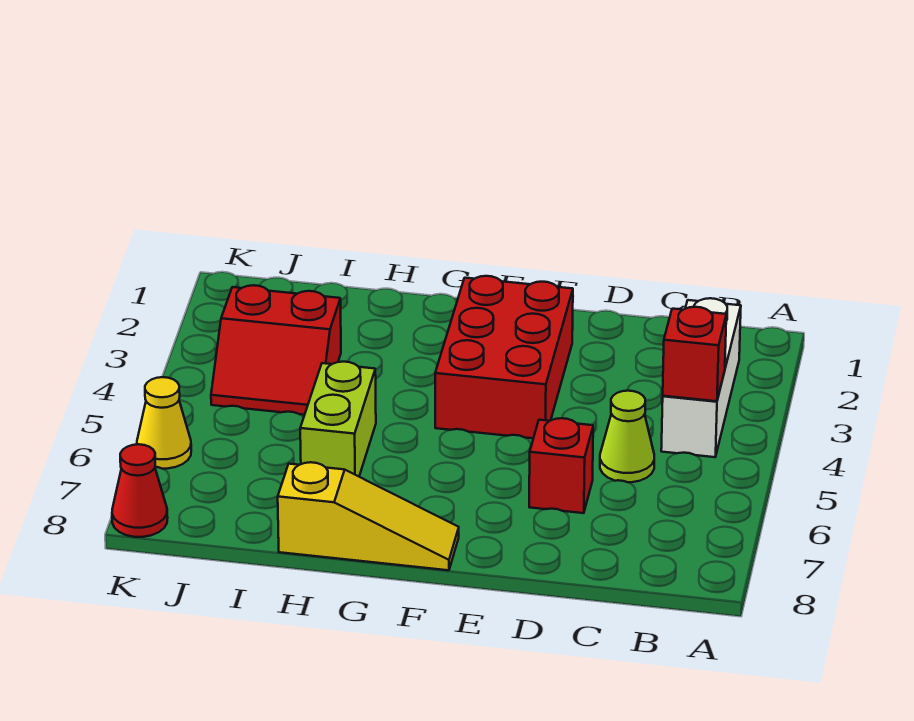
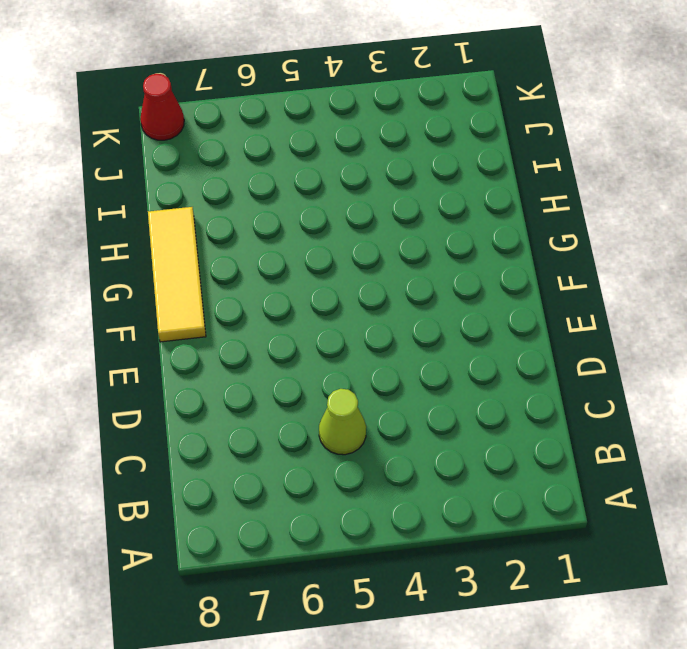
yellow tile F8:H8 level 1 -> yellow slope F8:H8 level 1 top H
none -> white brick B2:B4 level 1
none -> red brick D6 level 1

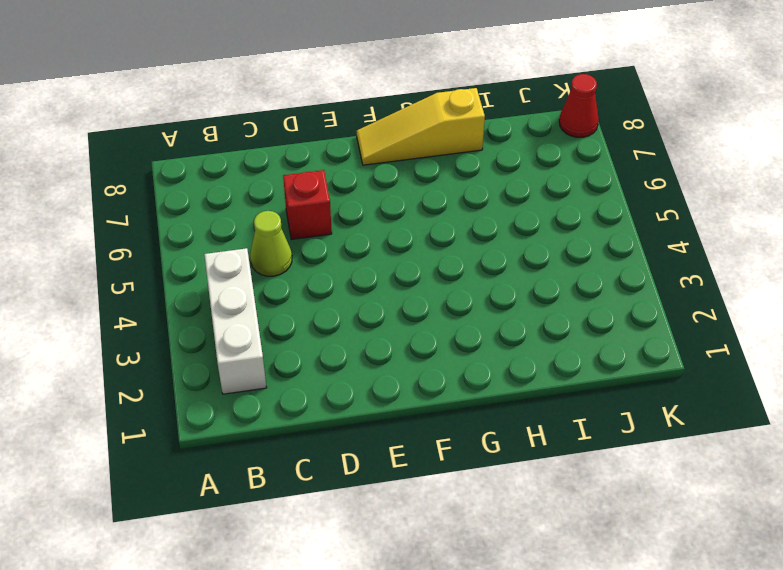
none -> red brick E2:F4 level 1
none -> lime brick H5:H6 level 1

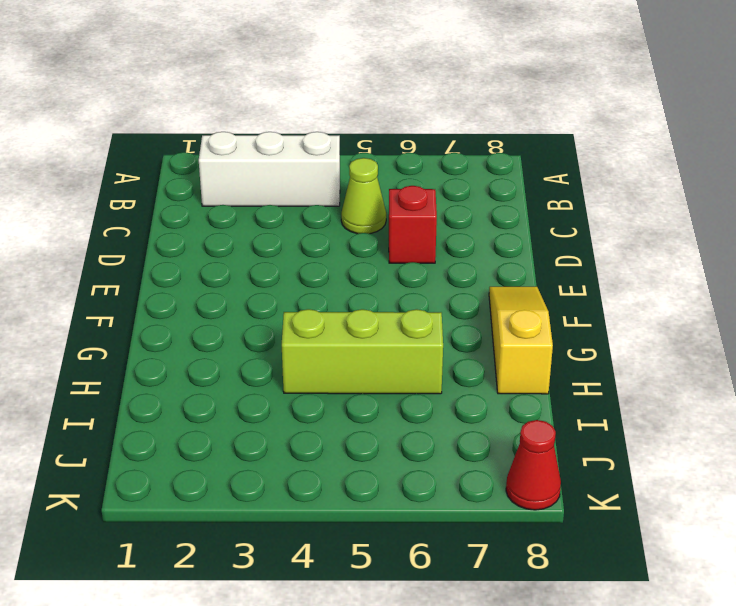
lime brick H4:H6 level 1 -> lime brick H5:H6 level 1
none -> red brick E2:F4 level 1
none -> red slope I3:J4 level 1 top 3

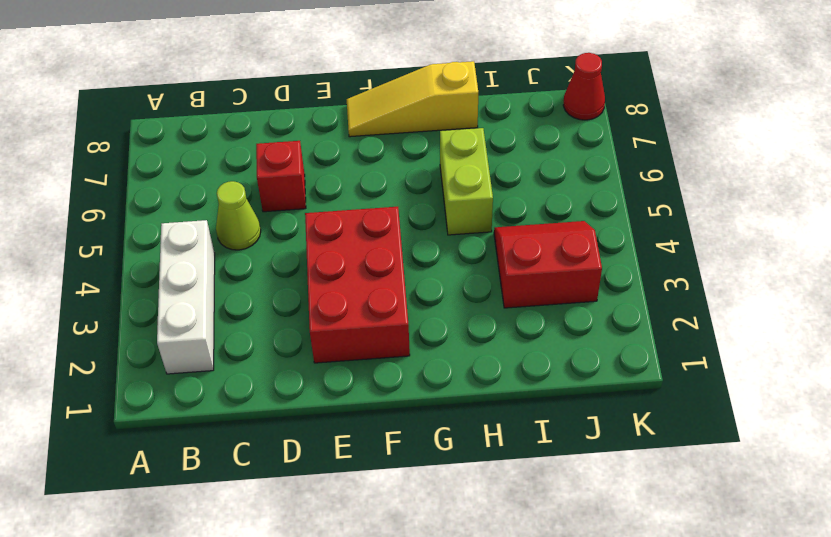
none -> yellow cone K6 level 1
none -> red brick B4 level 2

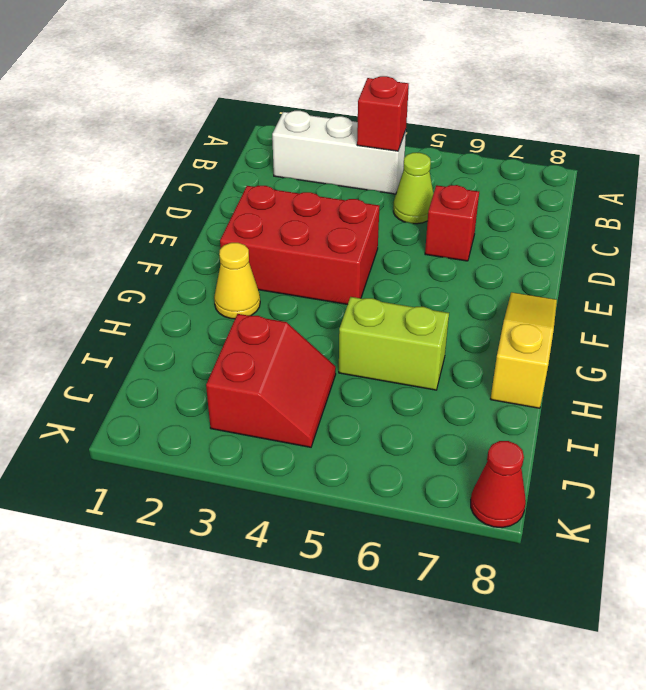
yellow cone G2 level 1 -> yellow cone K6 level 1

